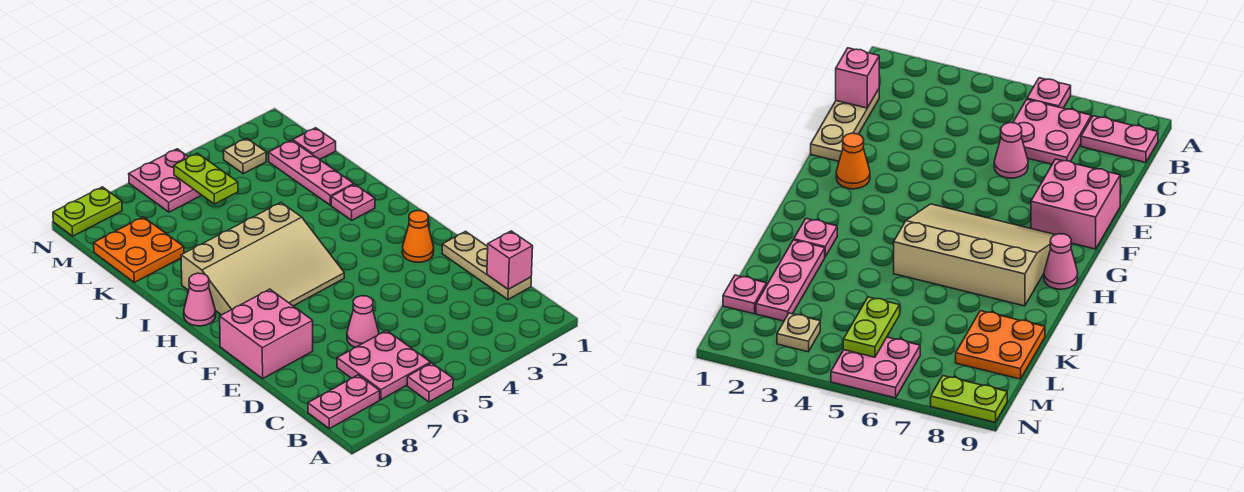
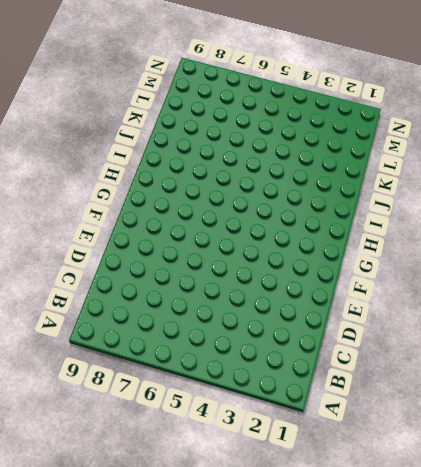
none -> pink plate A6 level 1
none -> pink plate B6:C7 level 1
none -> pink plate B8:B9 level 1

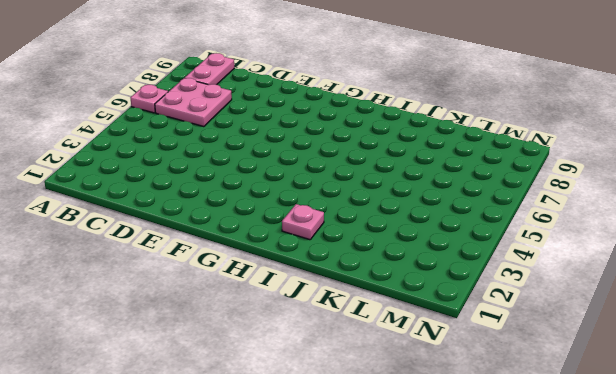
none -> tan plate C1:E1 level 1
none -> pink cone D6 level 1
none -> pink brick E8:F9 level 1

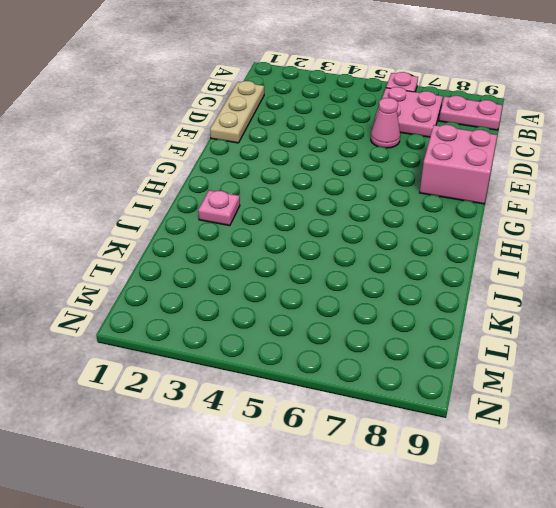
none -> orange cone F2 level 1
none -> tan slope G5:I8 level 1 top I
none -> pink cone H9 level 1

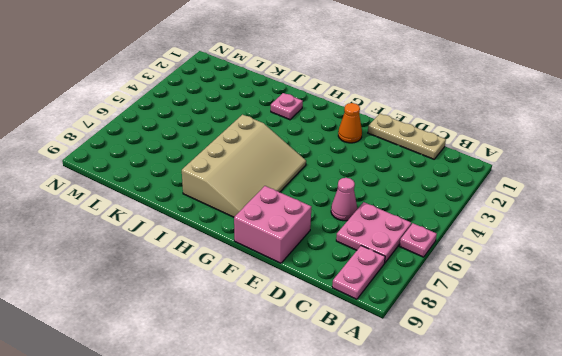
none -> pink cone H9 level 1
none -> pink plate J2:L2 level 1
none -> orange plate K8:L9 level 1

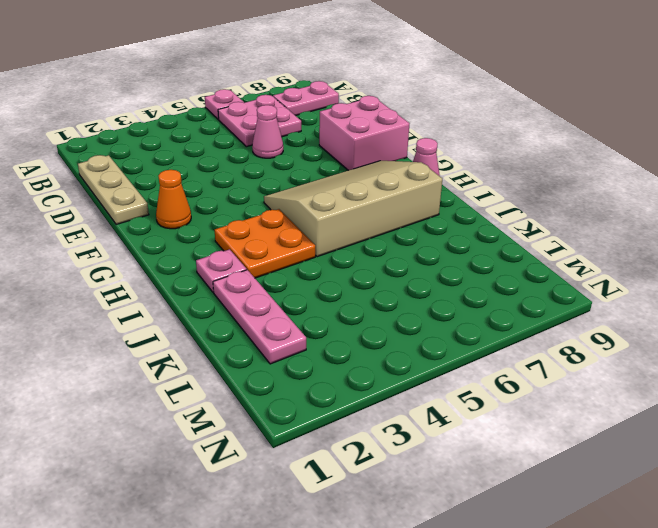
orange plate H3:I4 level 1 -> orange plate K8:L9 level 1
none -> pink plate L1 level 1
none -> tan plate M3 level 1
none -> pink plate M5:N6 level 1

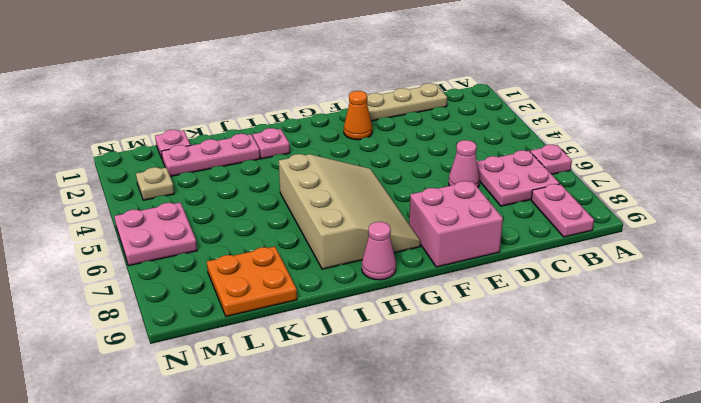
none -> lime plate N8:N9 level 1
none -> pink brick C1 level 2
none -> lime plate L5:M5 level 2

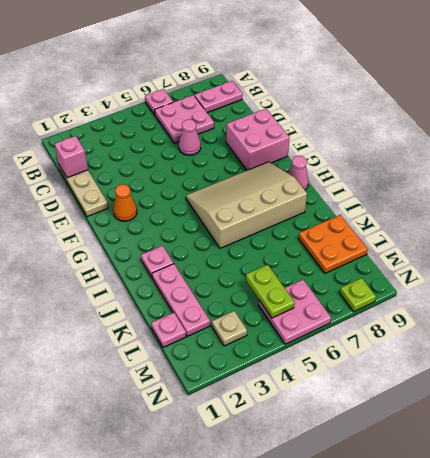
lime plate N8 level 1 -> lime plate N8:N9 level 1

